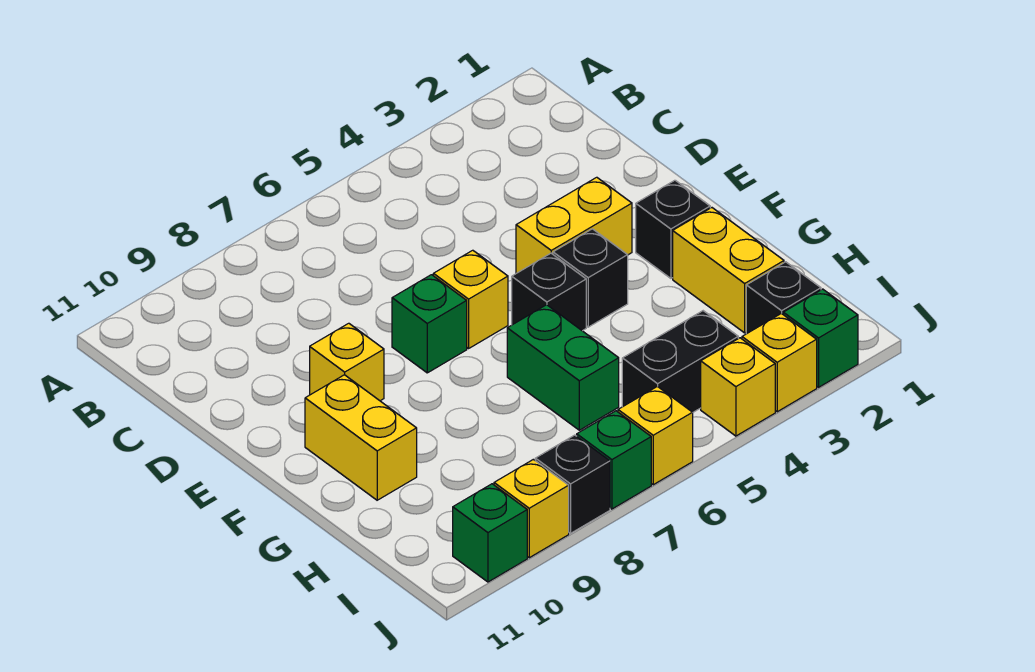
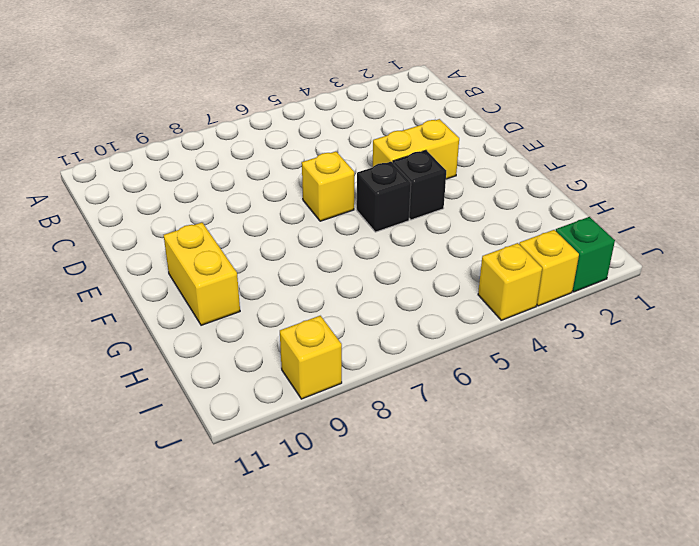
none -> green brick E7 level 1
none -> yellow brick E9 level 1
none -> black brick F2 level 1

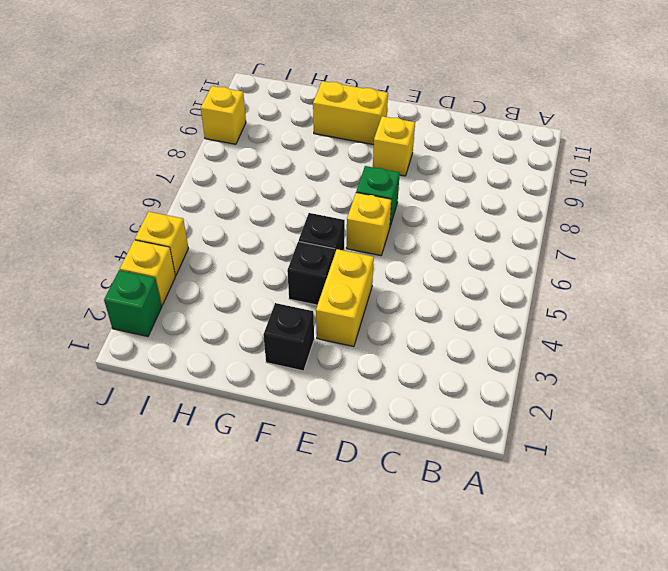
none -> yellow brick G2:H2 level 1
none -> green brick G6:H6 level 1
none -> black brick I2 level 1

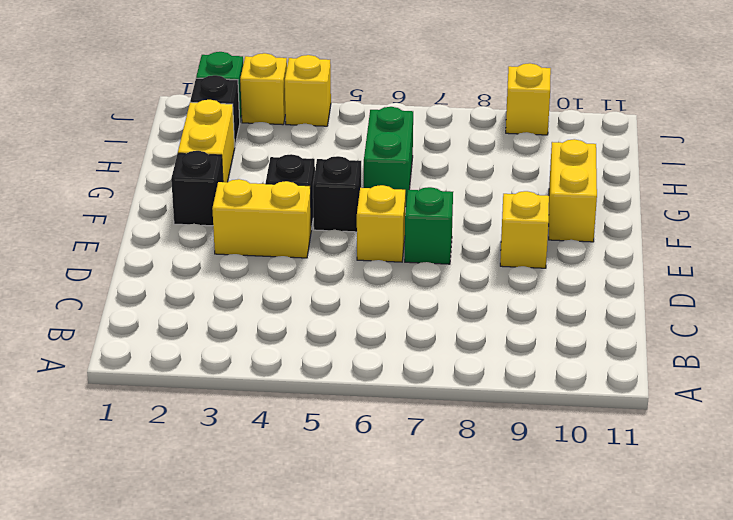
none -> black brick I4:I5 level 1
none -> yellow brick J6 level 1
none -> green brick J7 level 1

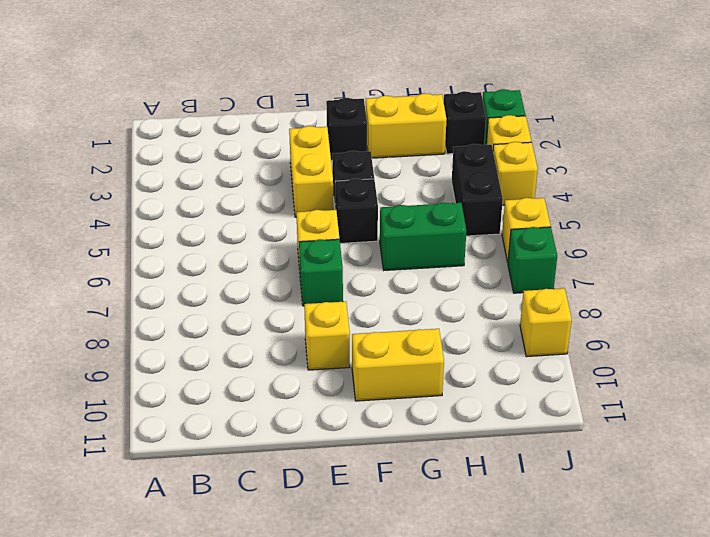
none -> black brick J8 level 1
none -> green brick J10 level 1

